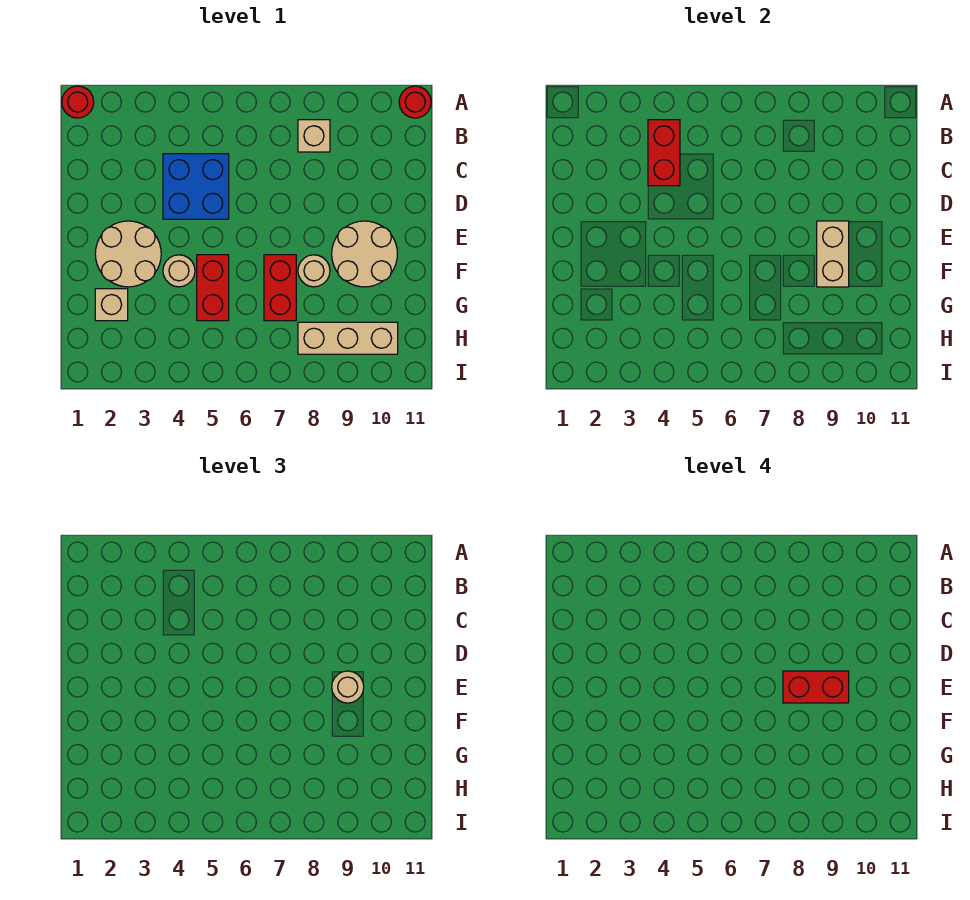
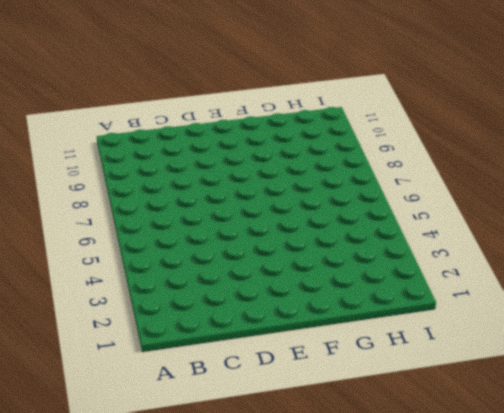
none -> red round brick A1 level 1
none -> red round brick A11 level 1
none -> tan brick B8 level 1

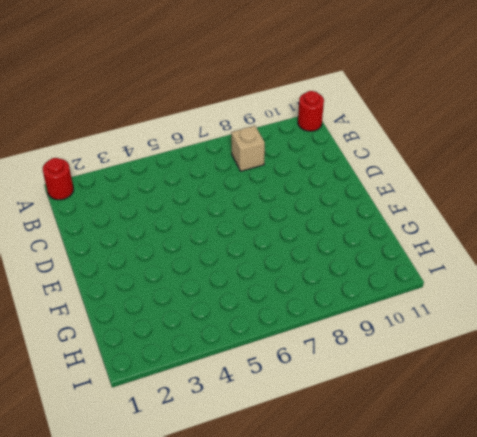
none -> blue brick C4:D5 level 1
none -> tan round brick E2:F3 level 1
none -> tan round brick E9:F10 level 1

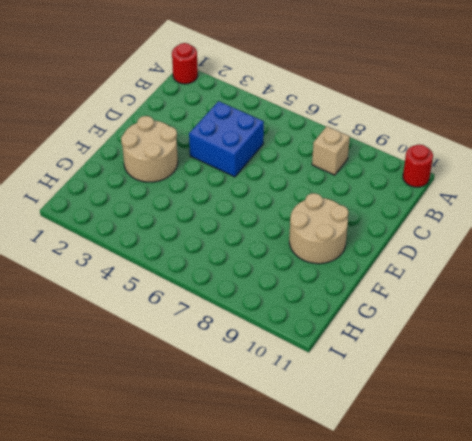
none -> tan round brick F4 level 1
none -> red brick F5:G5 level 1
none -> red brick F7:G7 level 1

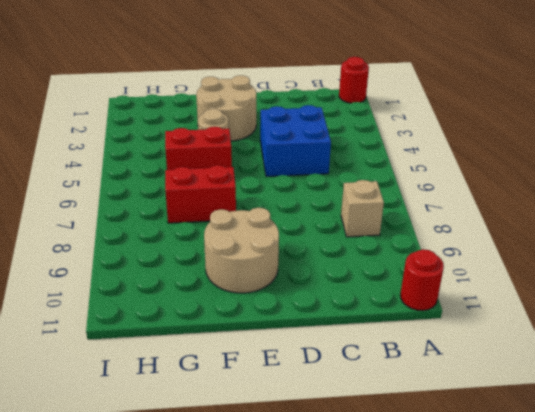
none -> tan round brick F8 level 1
none -> tan brick G2 level 1
none -> tan brick H8:H10 level 1

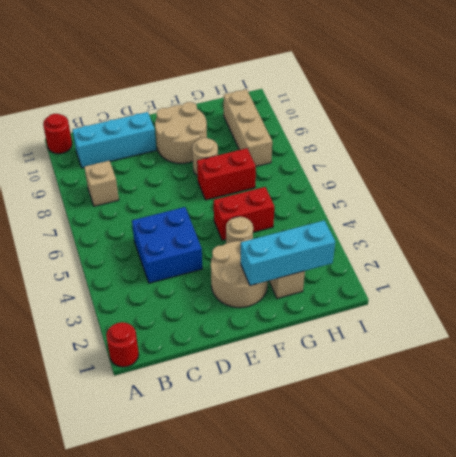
cyan brick B10:D10 level 1 -> none
cyan brick F2:H2 level 2 -> none
none -> red brick B4:C4 level 2
none -> tan brick E9:F9 level 2
none -> tan round brick E9 level 3

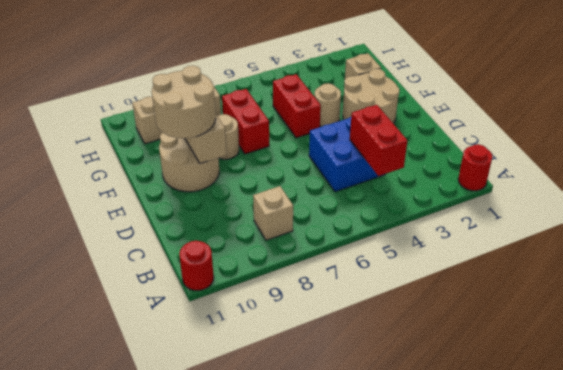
tan round brick E9:F10 level 3 -> tan round brick E9 level 3
none -> red brick E8:E9 level 4

